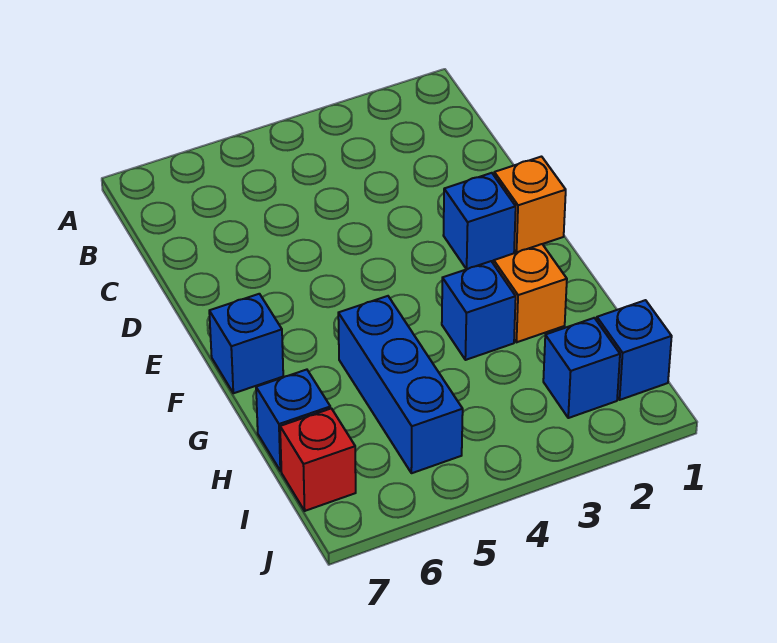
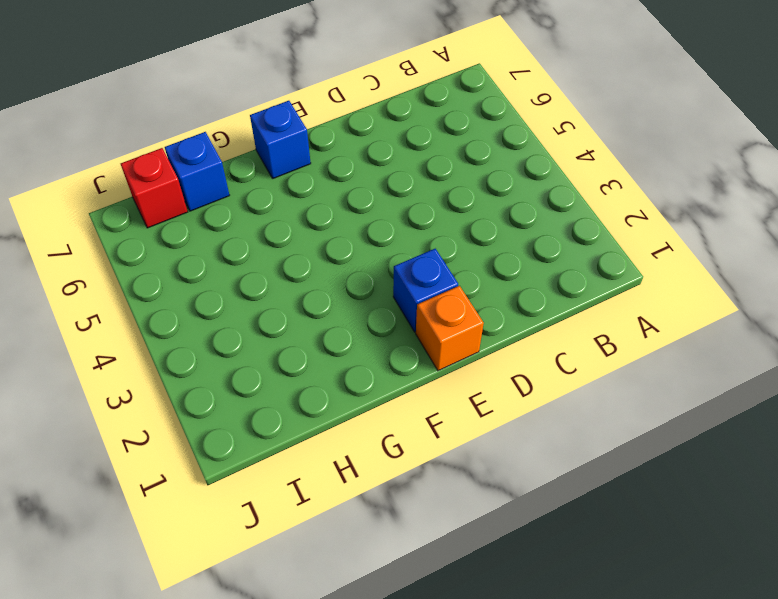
none -> orange brick G2 level 1
none -> blue brick G3 level 1

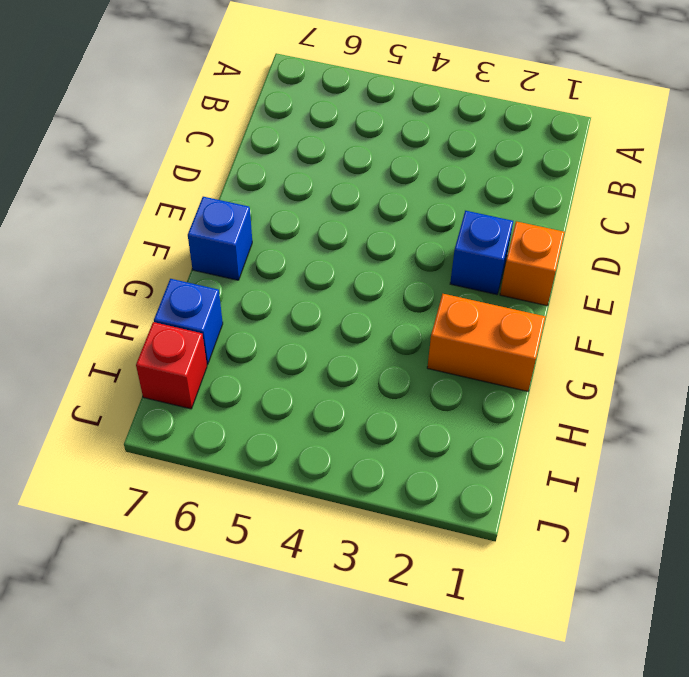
orange brick G1:G2 level 1 -> orange brick G2 level 1
none -> blue brick G3 level 1
none -> blue brick G5:I5 level 1

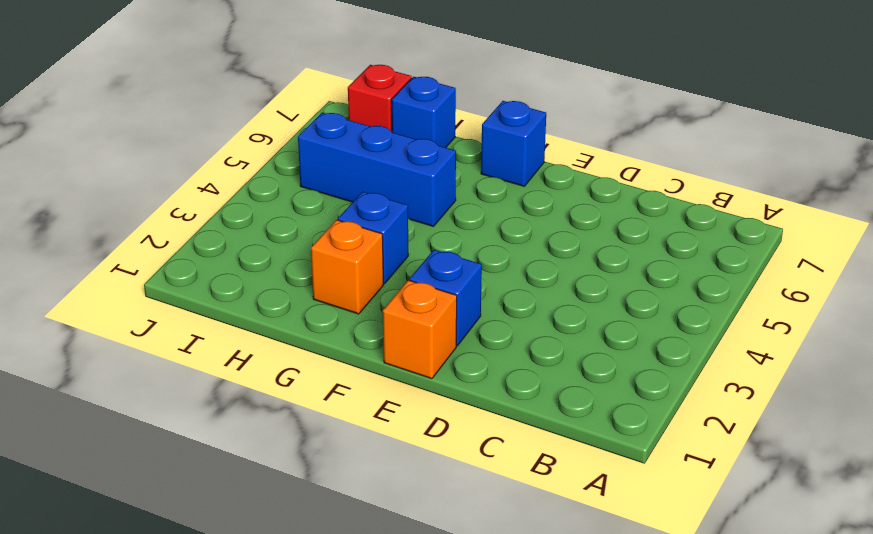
none -> blue brick I1 level 1
none -> blue brick I2 level 1

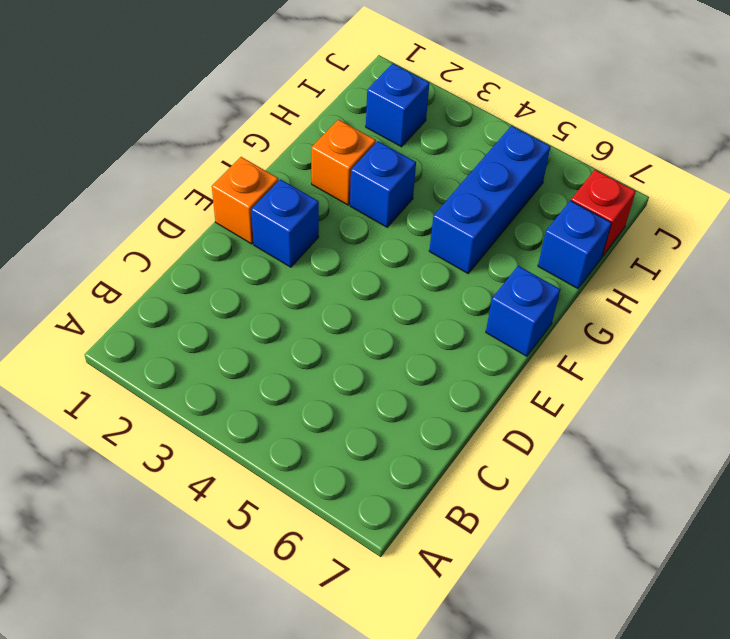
none -> blue brick I1 level 1

